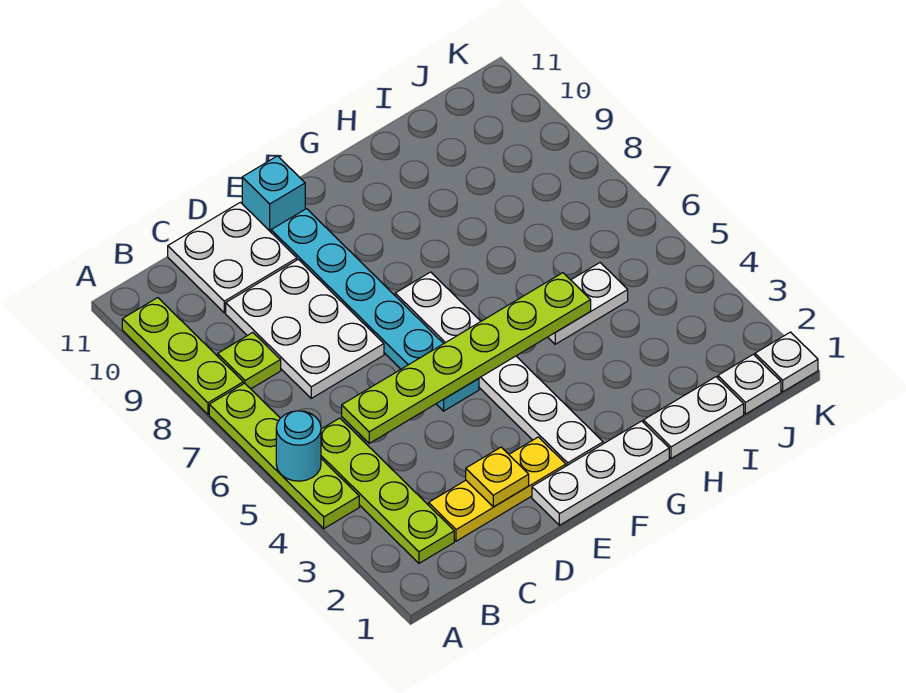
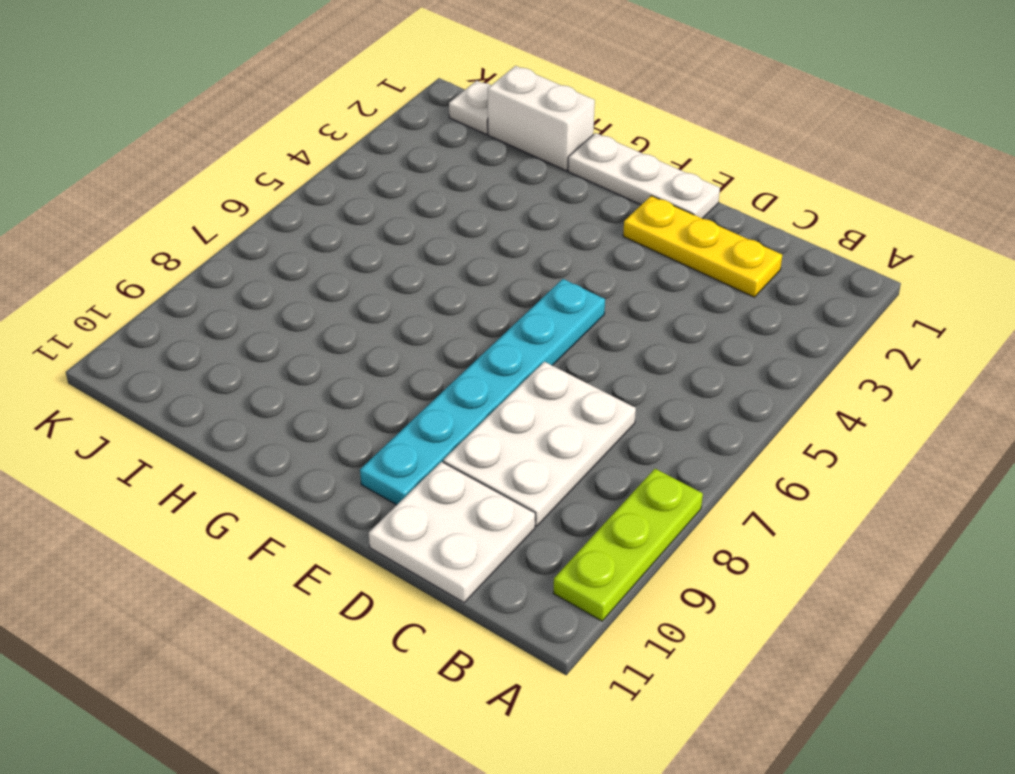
white brick H1:I1 level 1 -> white plate H1:I1 level 1
none -> lime plate A4:A7 level 1
none -> lime plate B2:B5 level 1
none -> lime plate B8 level 1

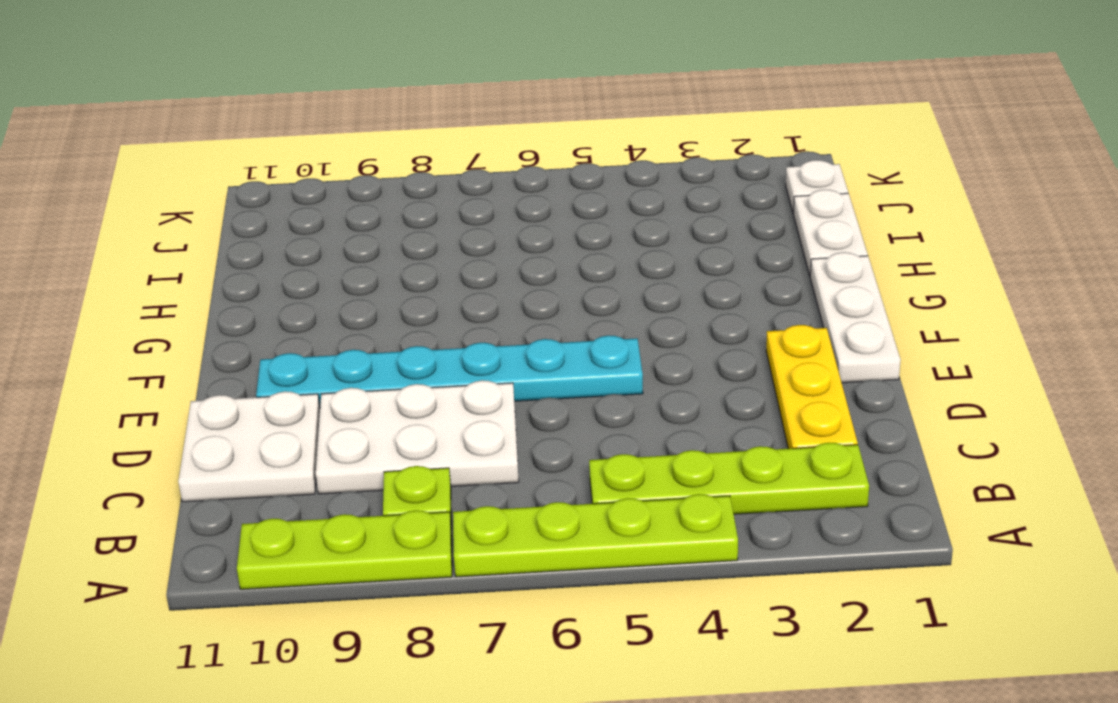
none -> cyan brick E11 level 1
none -> white plate F2:F7 level 1
none -> white plate H5:I5 level 1

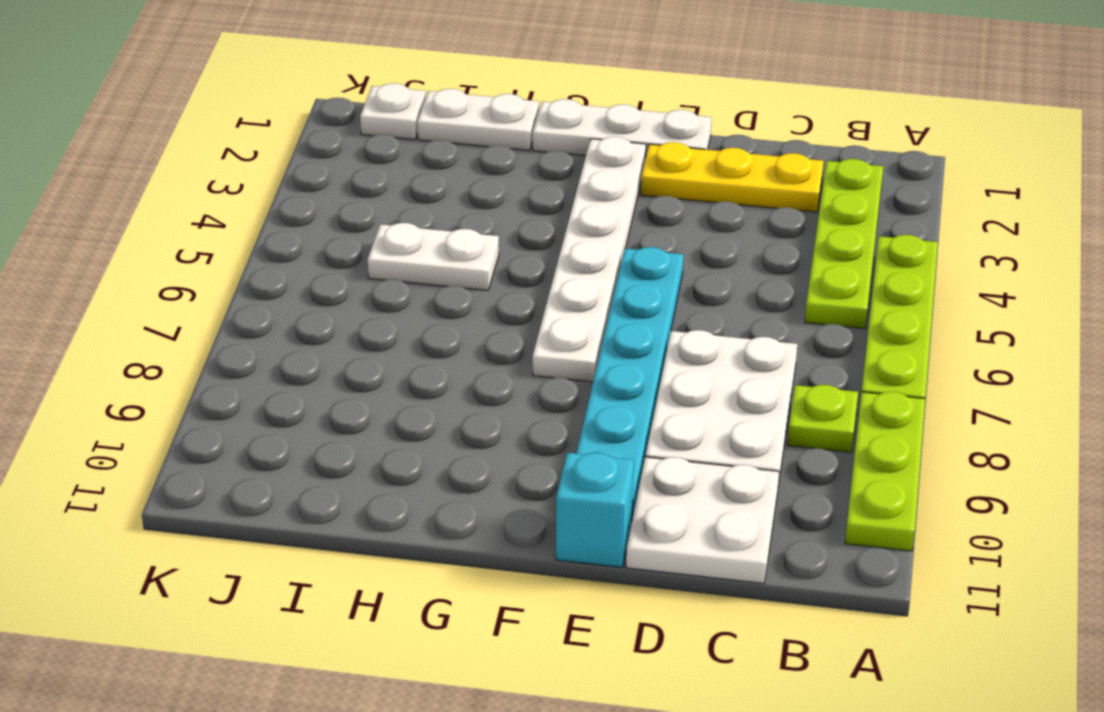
none -> white plate K1 level 1
none -> cyan round brick A5 level 2
none -> lime plate C5:H5 level 2

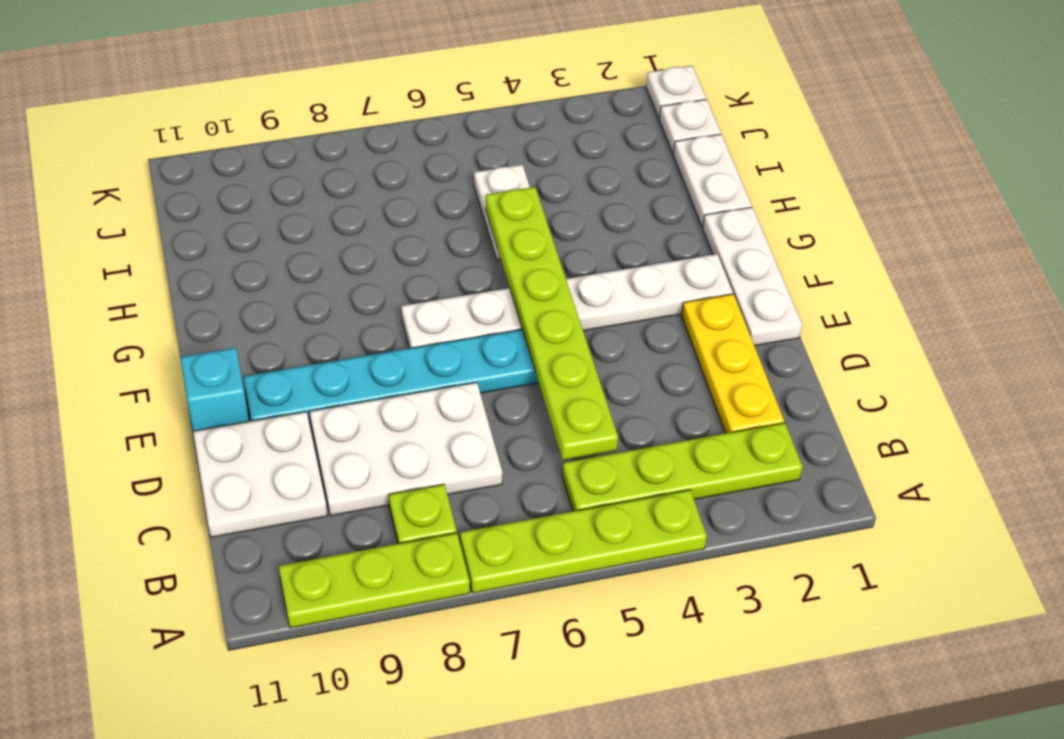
none -> cyan round brick A5 level 2
none -> yellow plate D2 level 2

